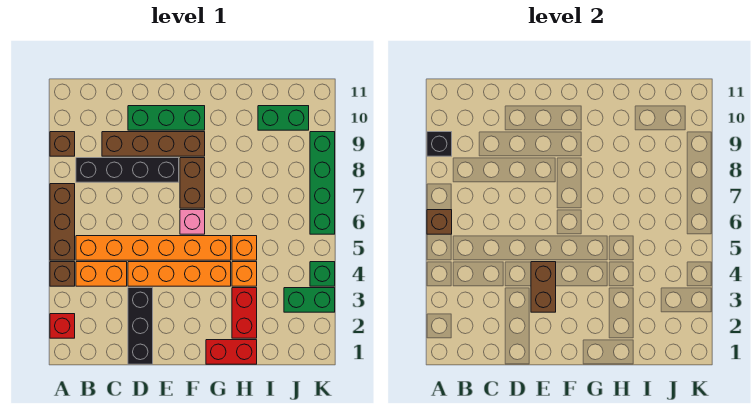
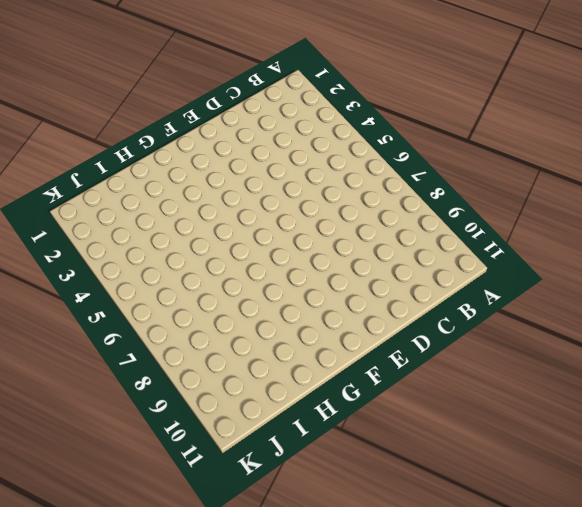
none -> red brick A2 level 1
none -> brown brick A4 level 1
none -> brown brick A5:A7 level 1

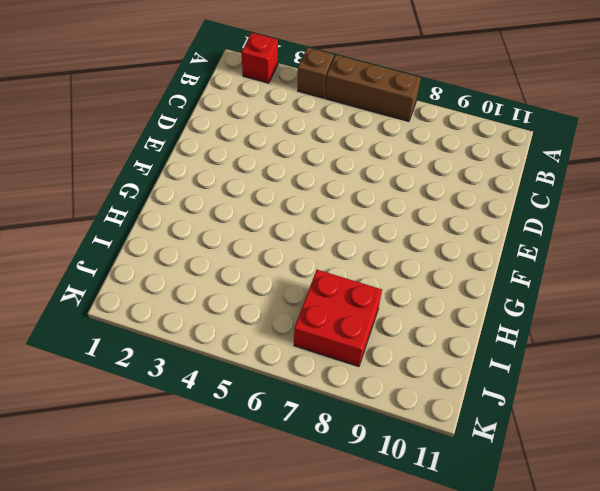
red brick I7:J8 level 1 -> none
none -> brown brick A9 level 1
none -> orange brick B4:C4 level 1
none -> orange brick B5:G5 level 1

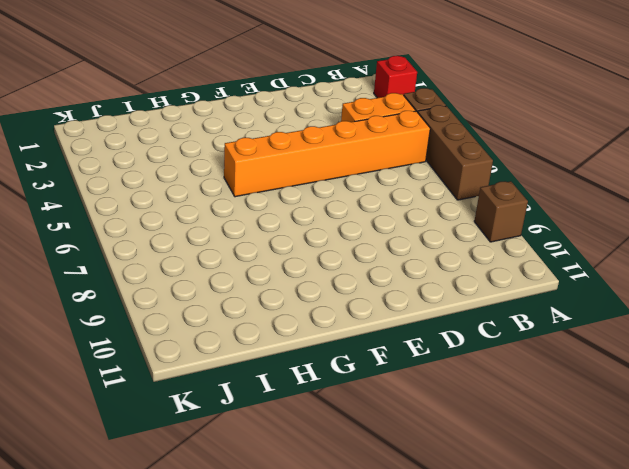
none -> black brick B8:E8 level 1
none -> brown brick C9:F9 level 1
none -> black brick D1:D3 level 1

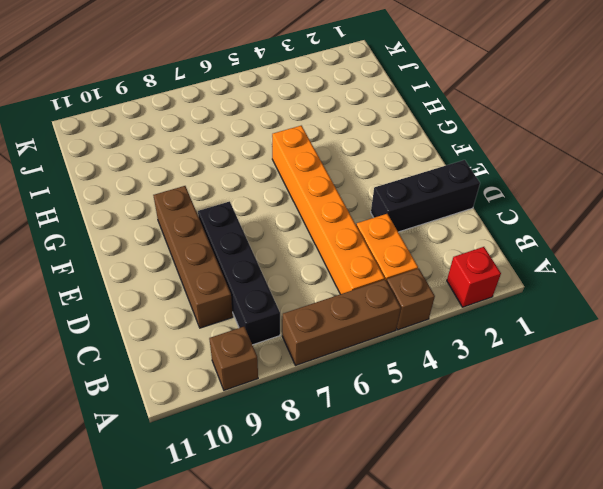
none -> orange brick D4:G4 level 1
none -> green brick D10:F10 level 1
none -> pink brick F6 level 1

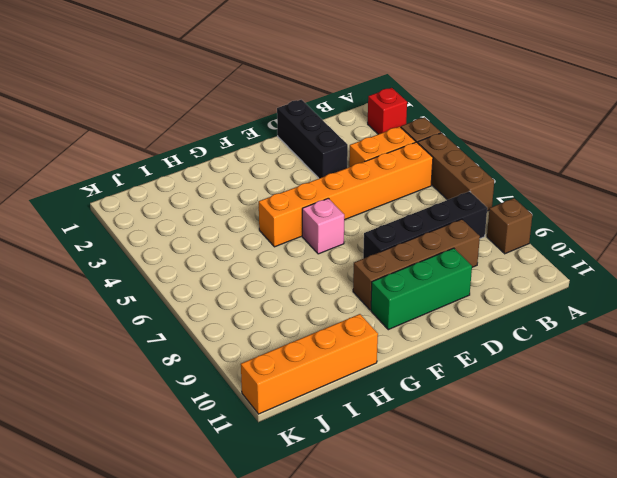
orange brick H11:K11 level 1 -> orange brick D4:G4 level 1
none -> brown brick F7:F8 level 1
none -> red brick G1:H1 level 1
none -> red brick H2:H3 level 1

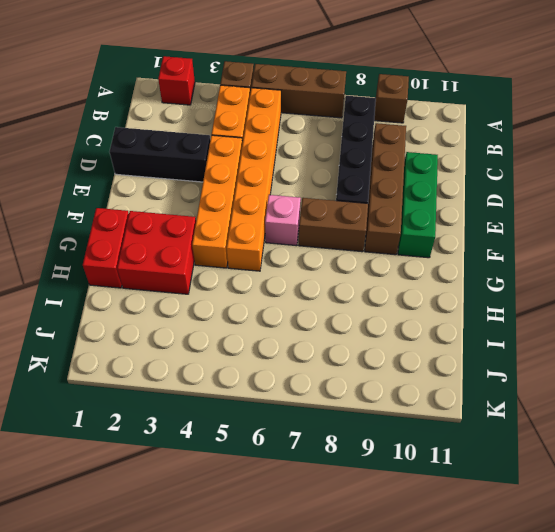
red brick G2:H3 level 1 -> red brick H2:H3 level 1
none -> orange brick H4 level 1
none -> orange brick H5 level 1
none -> green brick I10:J10 level 1

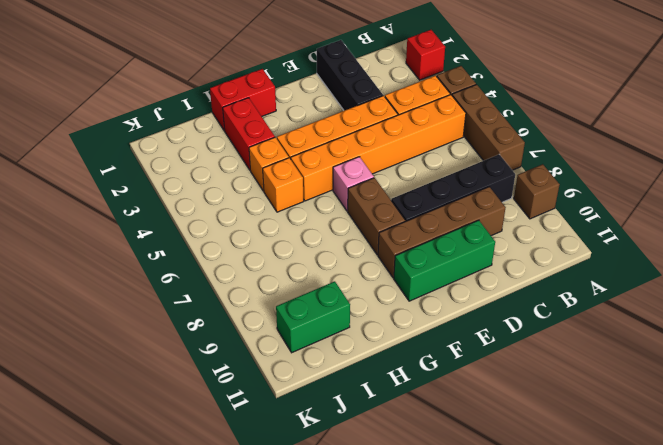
none -> green brick J3:K3 level 1
none -> green brick K4 level 1
none -> green brick K6:K9 level 1

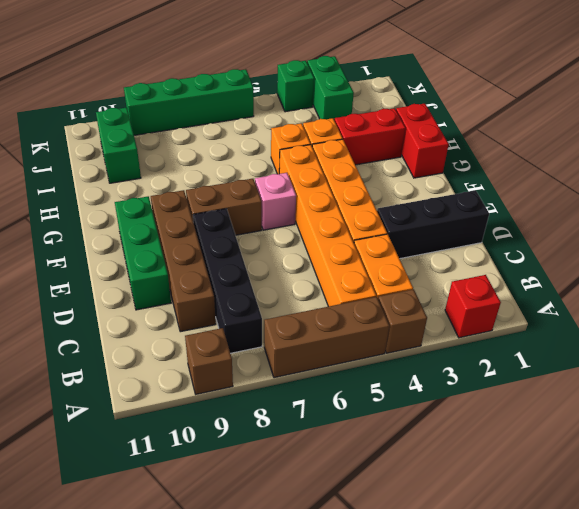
none -> brown brick A6 level 2
none -> black brick A9 level 2
none -> brown brick E3:E4 level 2

